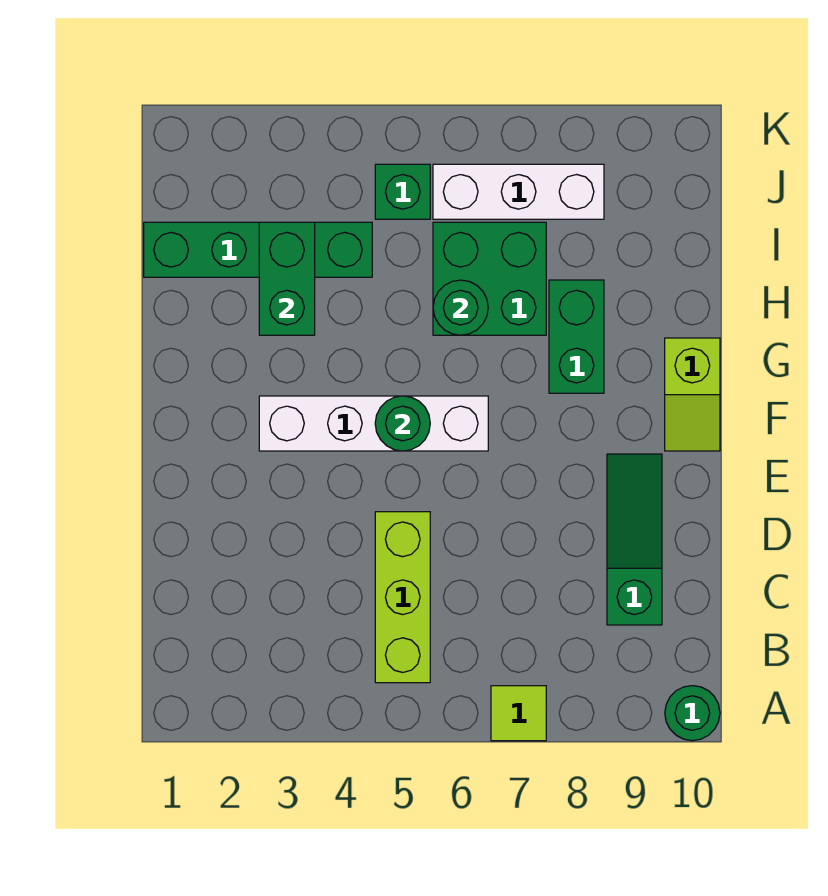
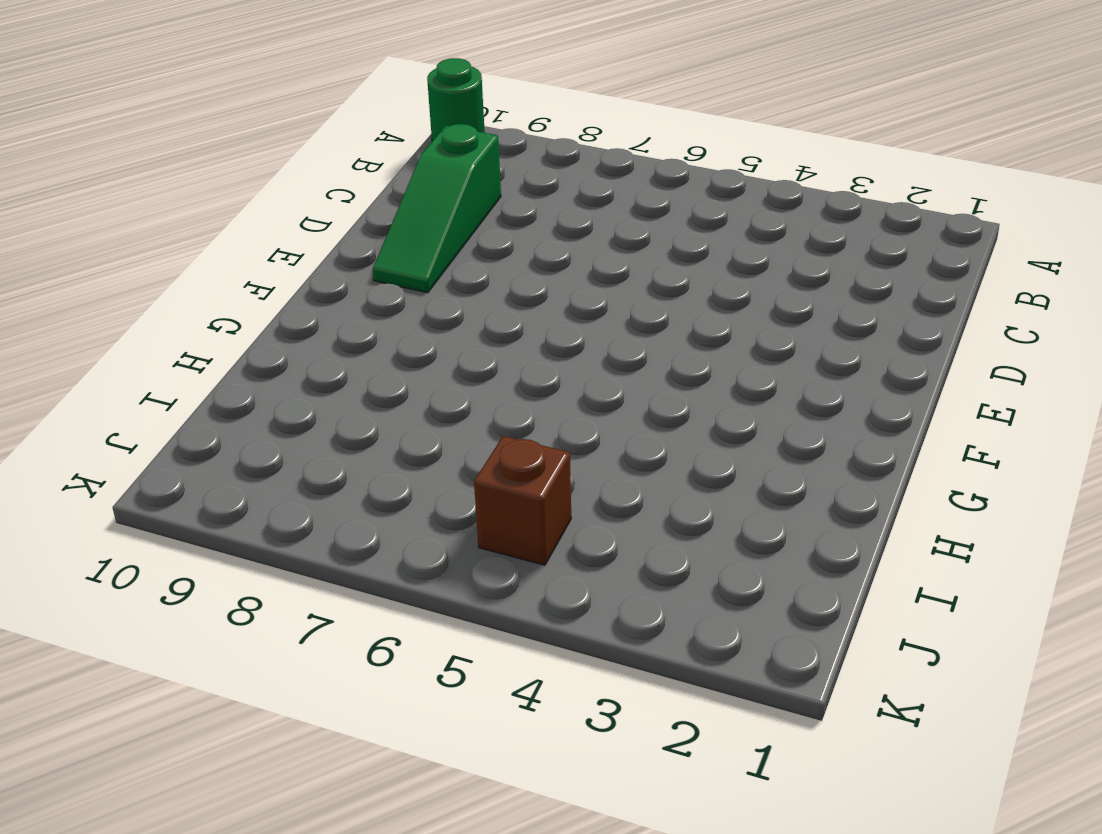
brown brick J5 level 1 -> green brick J5 level 1
none -> lime tile A7 level 1
none -> lime brick B5:D5 level 1
none -> white brick F3:F6 level 1

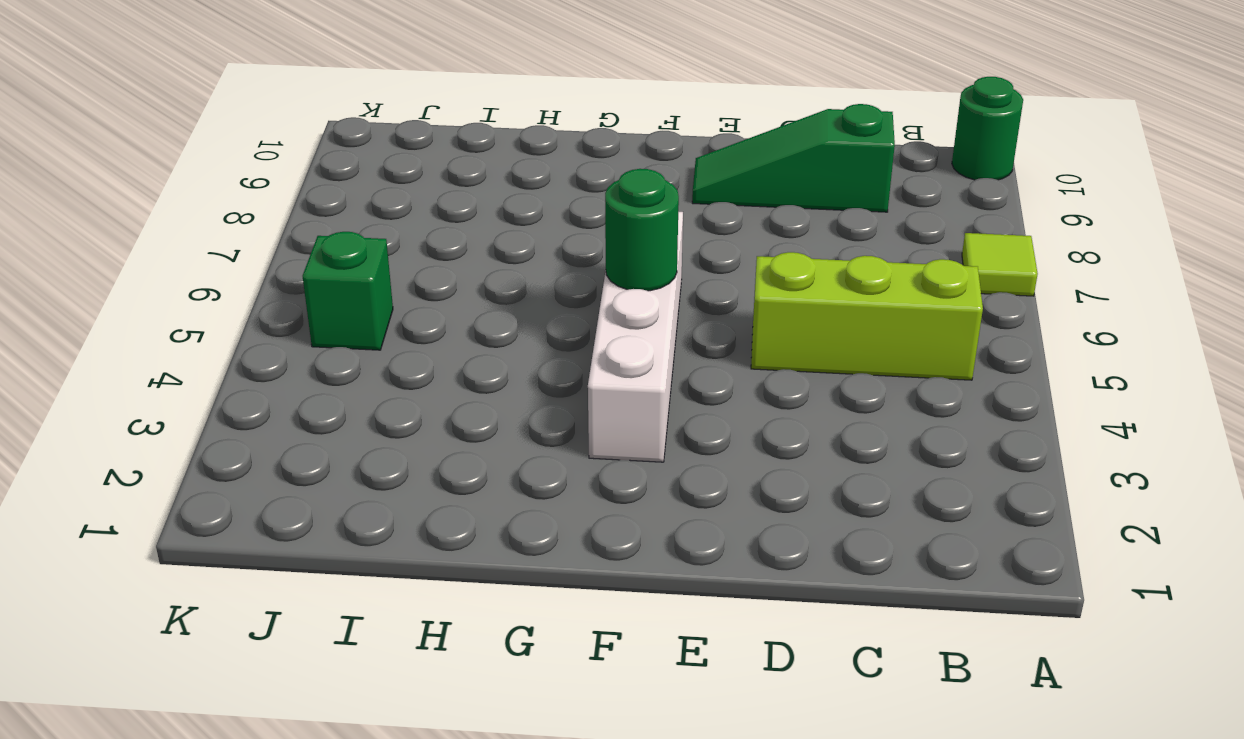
none -> lime slope F10:G10 level 1 top G
none -> green brick G8:H8 level 1
none -> green brick H6:I7 level 1

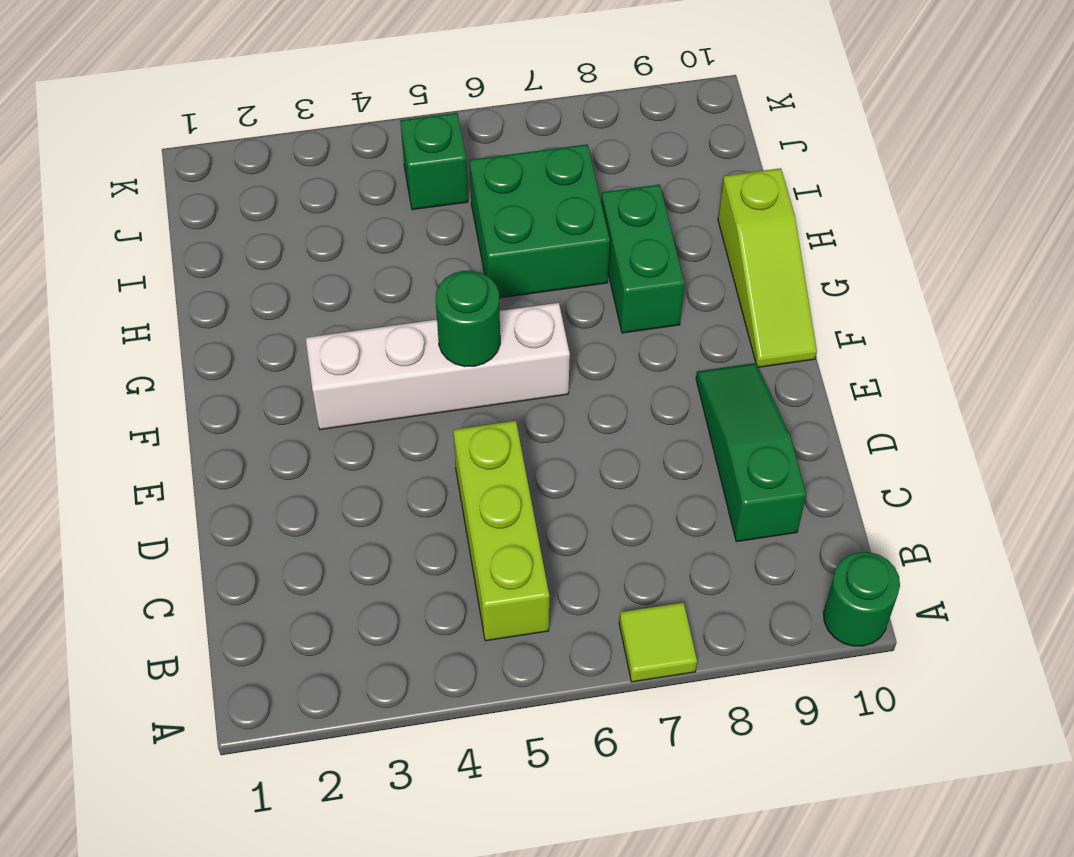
lime slope F10:H10 level 1 top H -> lime slope F10:G10 level 1 top G
none -> green brick I1:I4 level 1
none -> white brick J6:J8 level 1
none -> green brick H3:I3 level 2

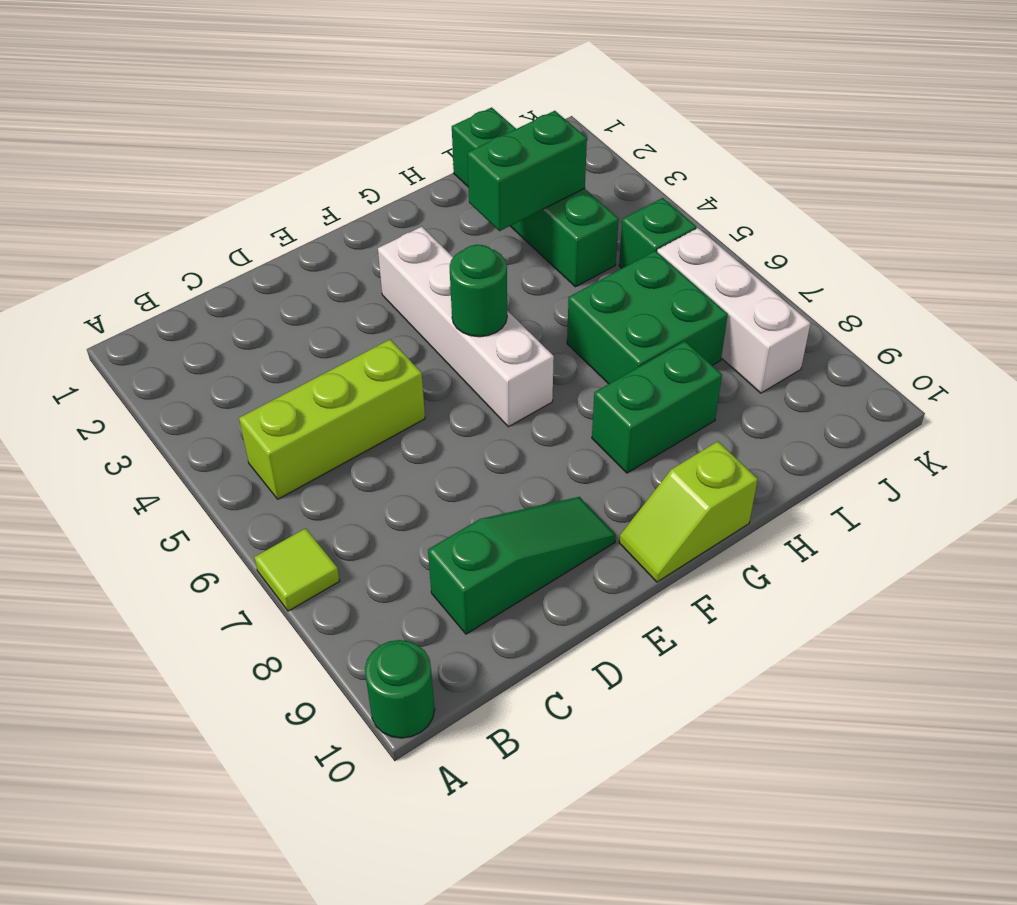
none -> green round brick H6 level 2

